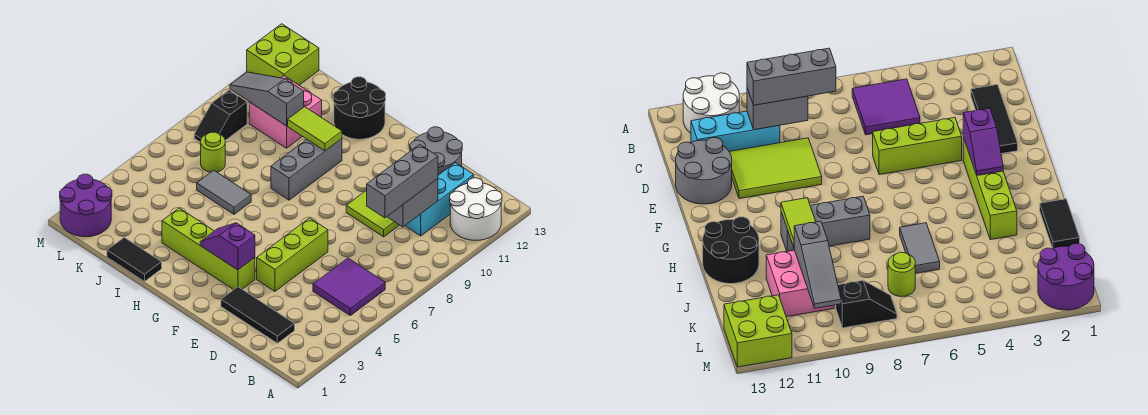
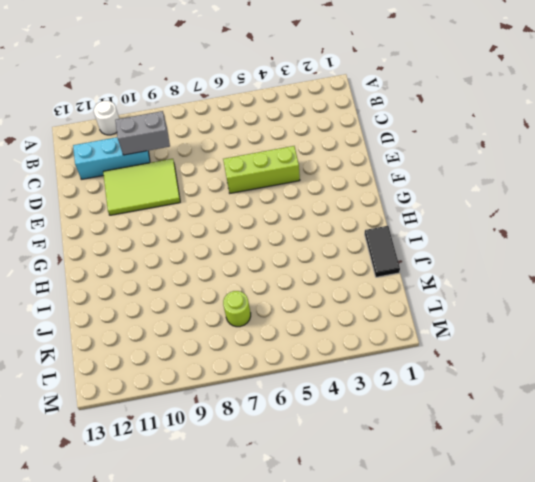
white round brick A11 level 1 -> white round brick A11:B12 level 1
none -> purple tile B5:C6 level 1
none -> black tile C2:E2 level 1
none -> grey round brick D12:E13 level 1

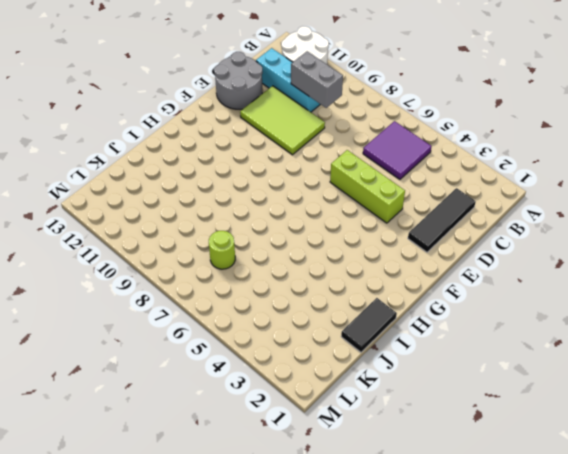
none -> lime brick F3:I3 level 1
none -> grey brick H8:H10 level 1
none -> black round brick H12:I13 level 1

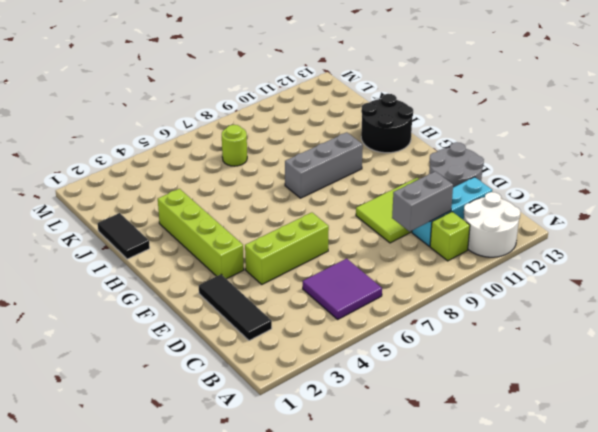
lime brick B10 level 1 -> none
none -> grey tile I6:J6 level 1
none -> pink brick J10:K11 level 1
none -> purple round brick L1:M2 level 1

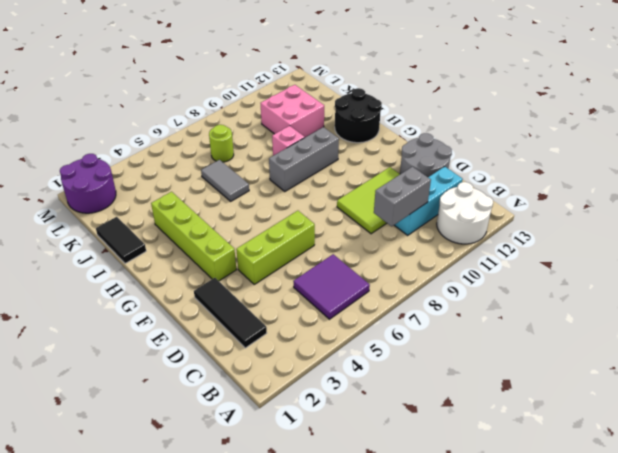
pink brick I9 level 1 -> none
none -> black slope L8:L9 level 1 top 9
none -> lime brick L12:M13 level 1
none -> purple slope F3:G3 level 2 top F

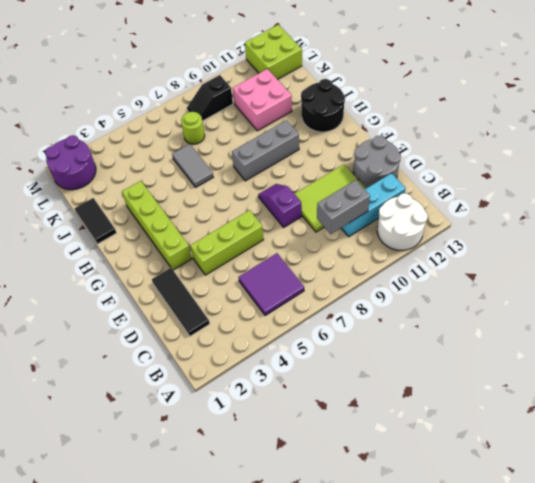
purple slope E8:F8 level 1 top E -> purple slope F3:G3 level 2 top F
none -> lime tile H10:I10 level 2
none -> grey slope J10:L10 level 2 top J
none -> grey brick C8:C10 level 3

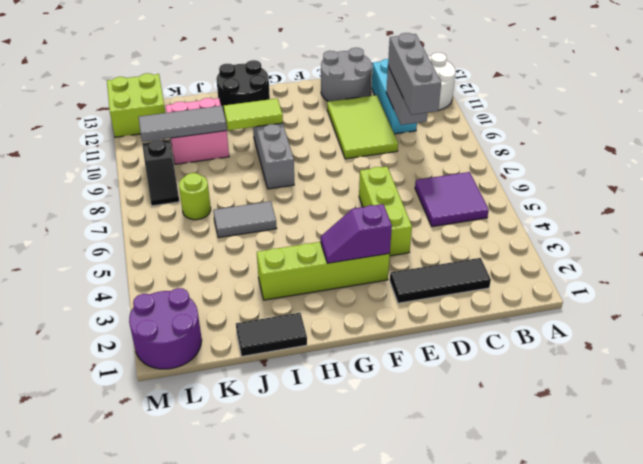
grey tile J10:L10 level 2 -> grey slope J10:L10 level 2 top J

